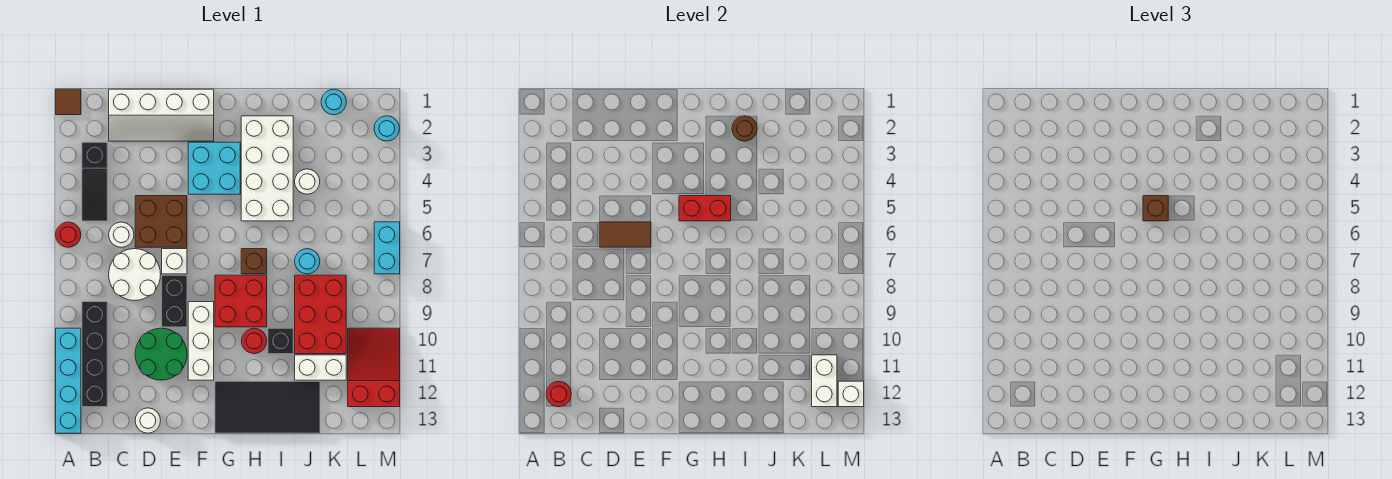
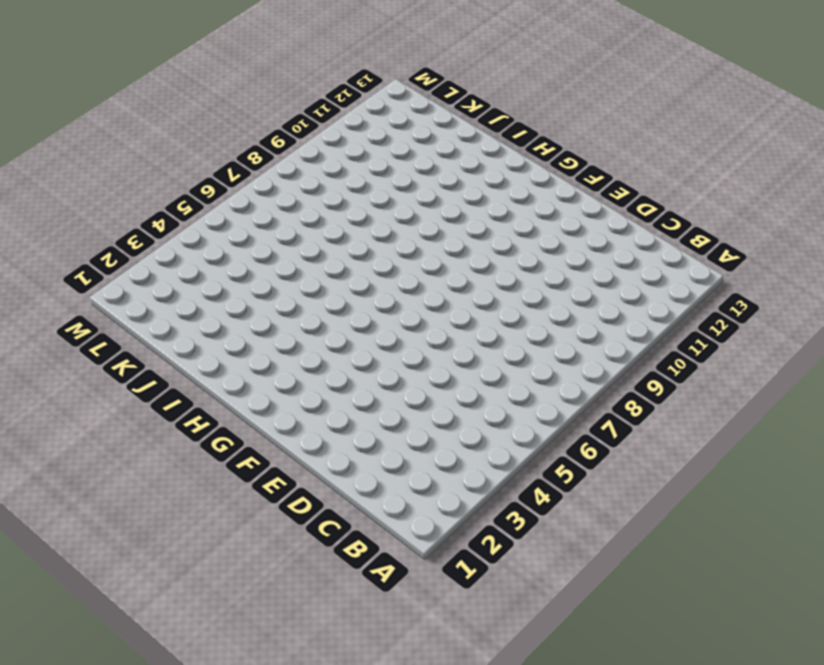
none -> brown tile A1 level 1
none -> red round brick A6 level 1
none -> cyan brick A10:A13 level 1
none -> black slope B3:B5 level 1 top 3

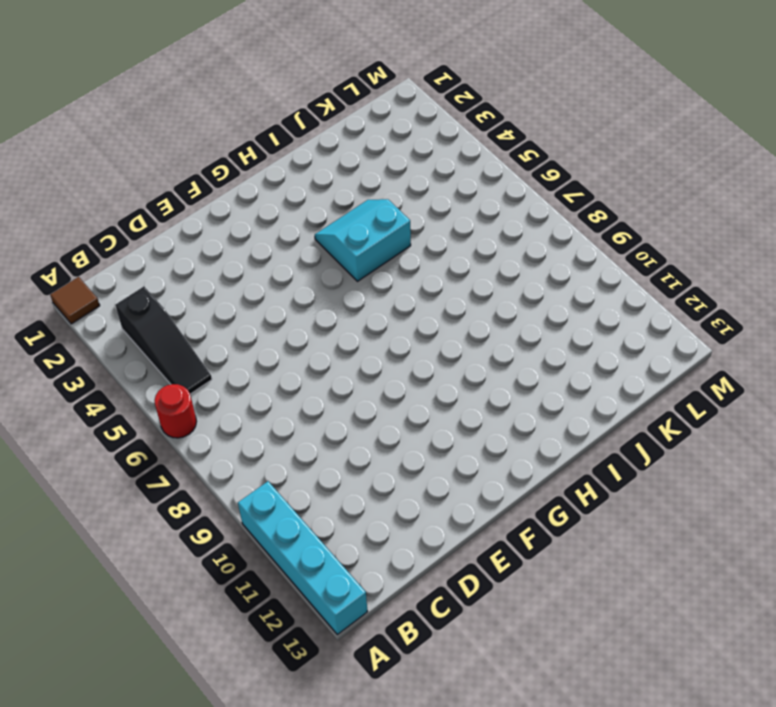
cyan slope H4:I5 level 1 top 5 -> white brick H2:I5 level 1
none -> black brick B9:B12 level 1
none -> white slope C1:F2 level 1 top 1
none -> white round brick C6 level 1
none -> white round brick C7:D8 level 1

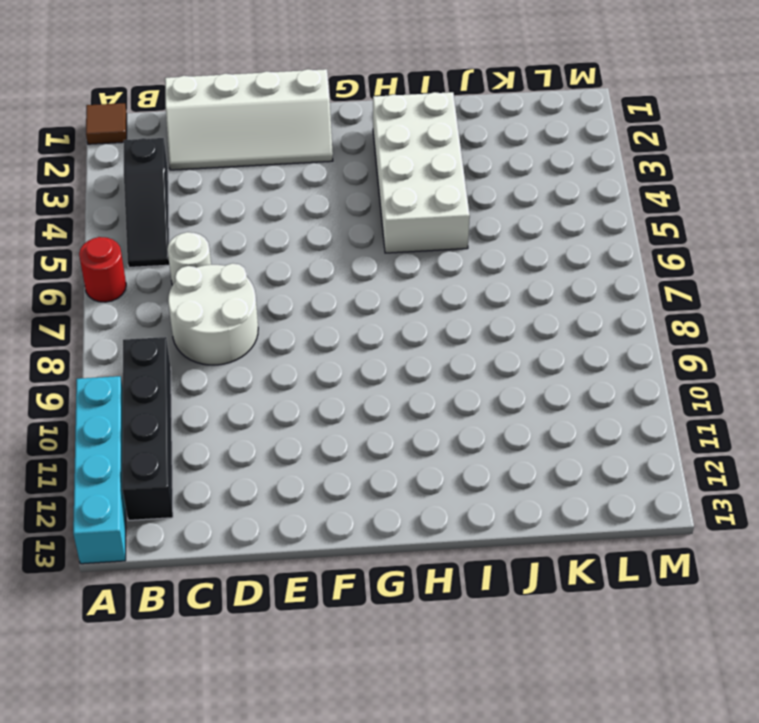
none -> brown brick D5:E6 level 1
none -> green round brick D10:E11 level 1
none -> white round brick D13 level 1
none -> white brick E7 level 1

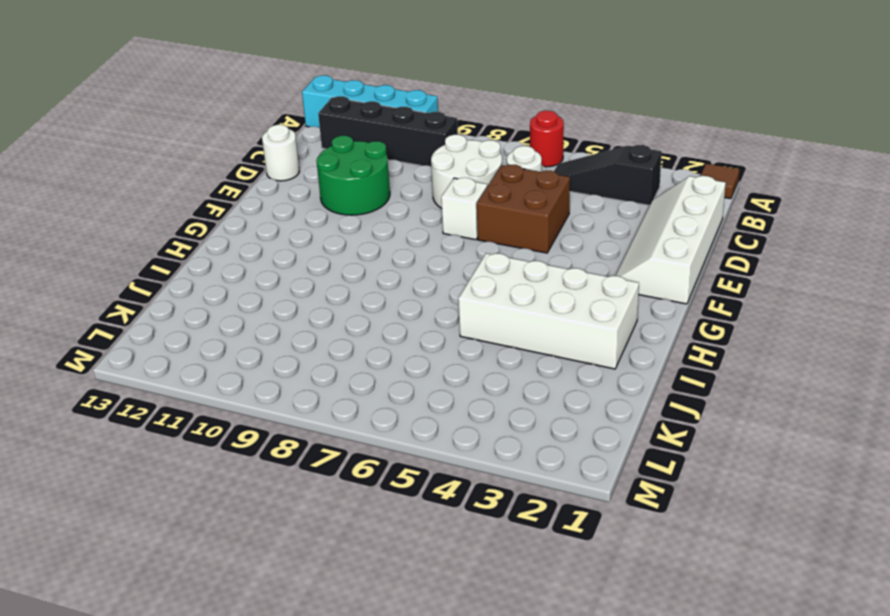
none -> black brick E8:E9 level 1
none -> cyan brick F3:G4 level 1
none -> white brick F9:F11 level 1
none -> red brick G8:H9 level 1

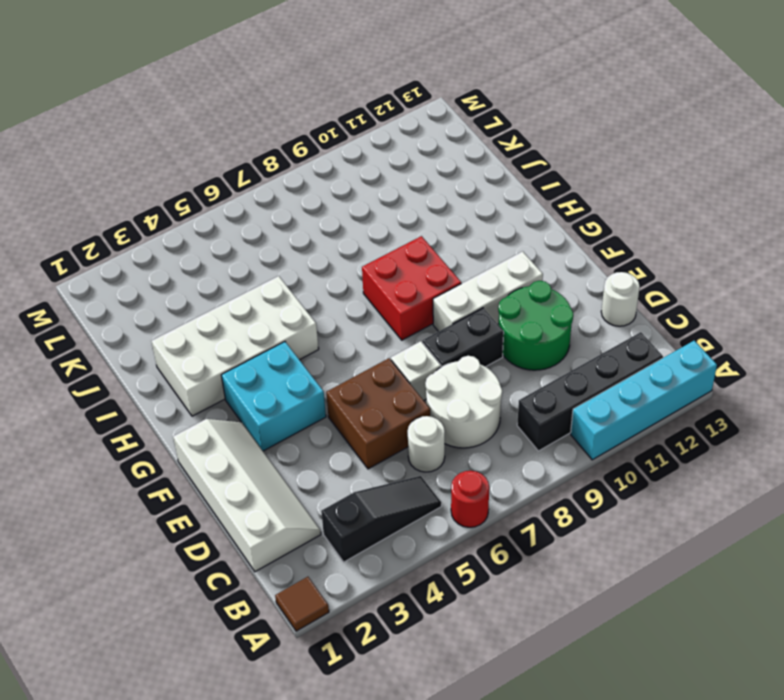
none -> black tile G12:J13 level 1
none -> brown brick H7 level 1
none -> red round brick H10 level 1
none -> black brick I10 level 1

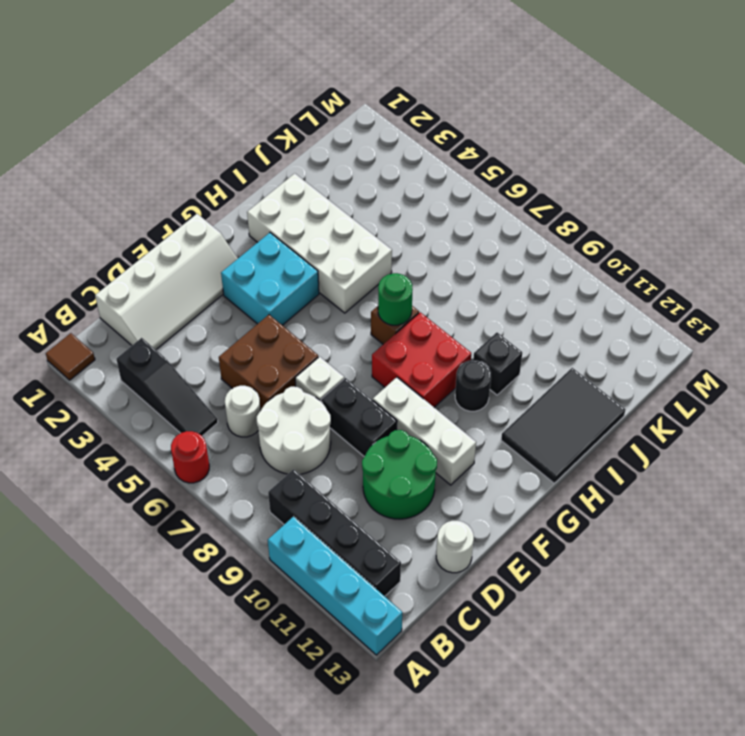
green round brick H7 level 2 -> none
black round brick H10 level 1 -> red round brick H10 level 1
black tile H12:J13 level 1 -> black tile G12:J13 level 1
none -> white round brick J4 level 1
none -> cyan round brick J7 level 1
none -> red brick J8:K10 level 1
none -> white brick J11:K11 level 1

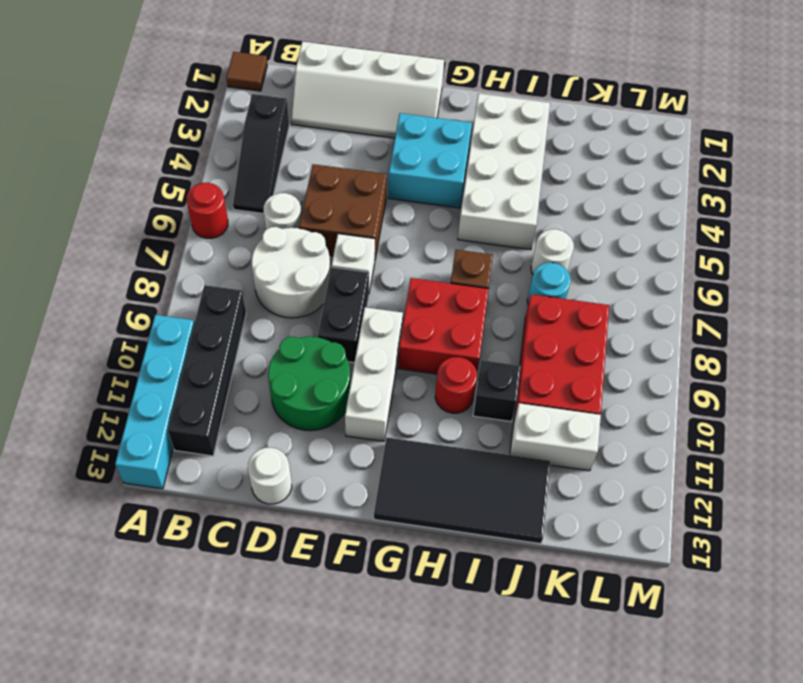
white round brick J6 level 1 -> white round brick J4 level 1
none -> cyan round brick K1 level 1
none -> red slope L10:M12 level 1 top 12
none -> cyan round brick M2 level 1
none -> cyan brick M6:M7 level 1

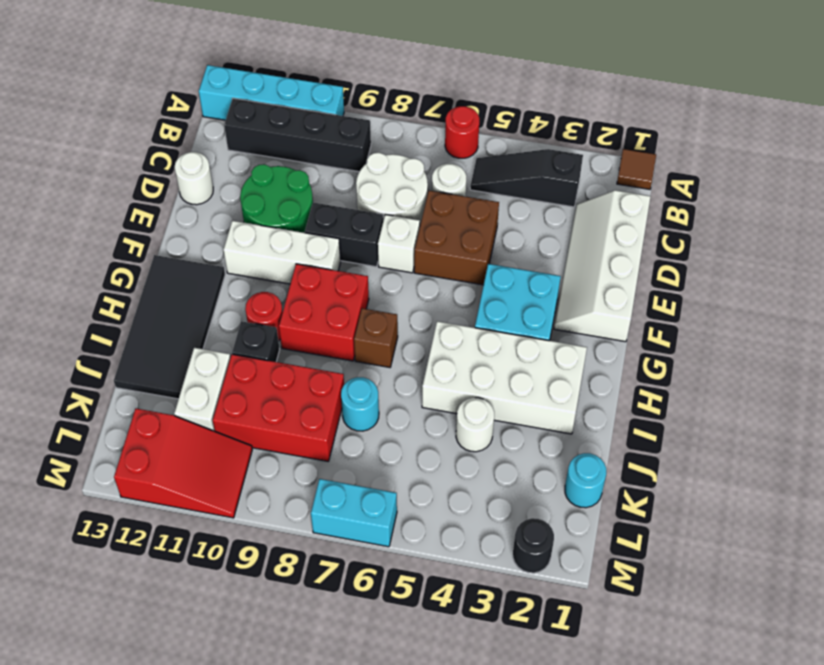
black round brick M2 level 1 -> cyan round brick M2 level 1
none -> red round brick B12 level 2
none -> brown tile D6:E6 level 2
none -> red brick G5:H5 level 2
none -> brown round brick I2 level 2

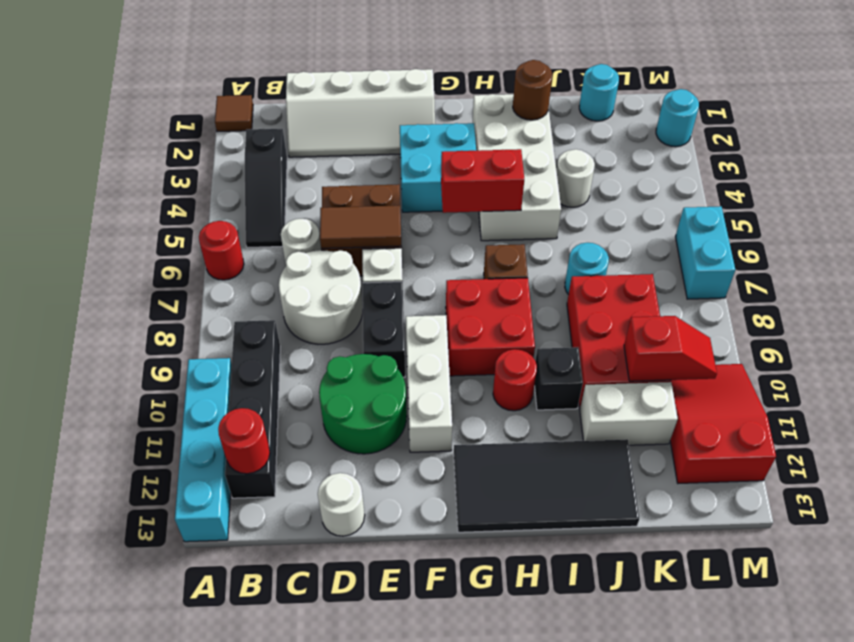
red slope K10:L10 level 2 top K -> none
none -> white brick L11:L12 level 2
none -> white brick M12 level 2
none -> brown brick G5 level 3

